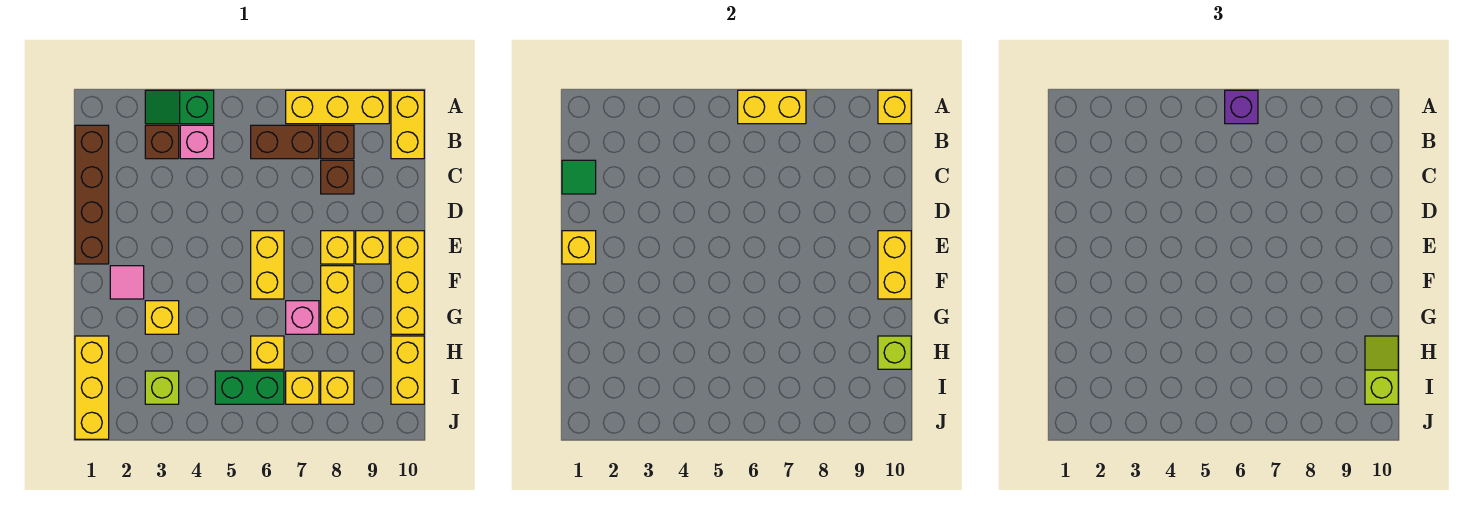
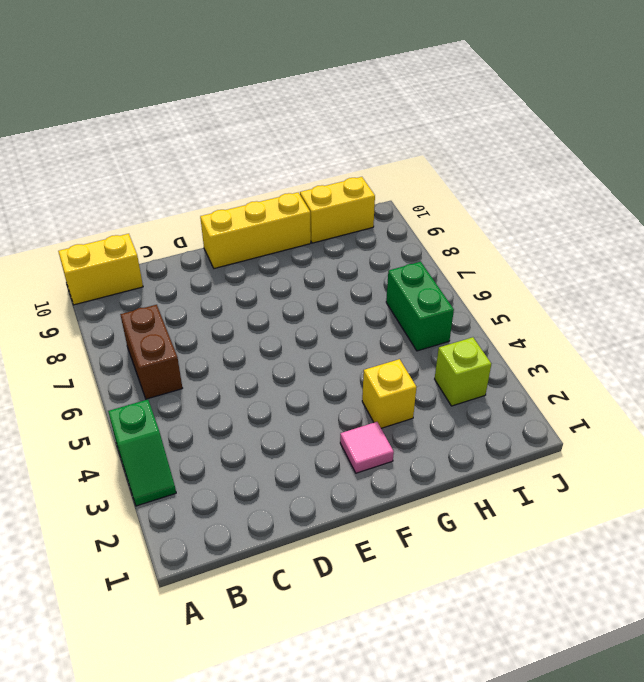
none -> yellow brick A7:A9 level 1
none -> brown brick B1:E1 level 1
none -> brown brick B3 level 1
none -> pink brick B4 level 1

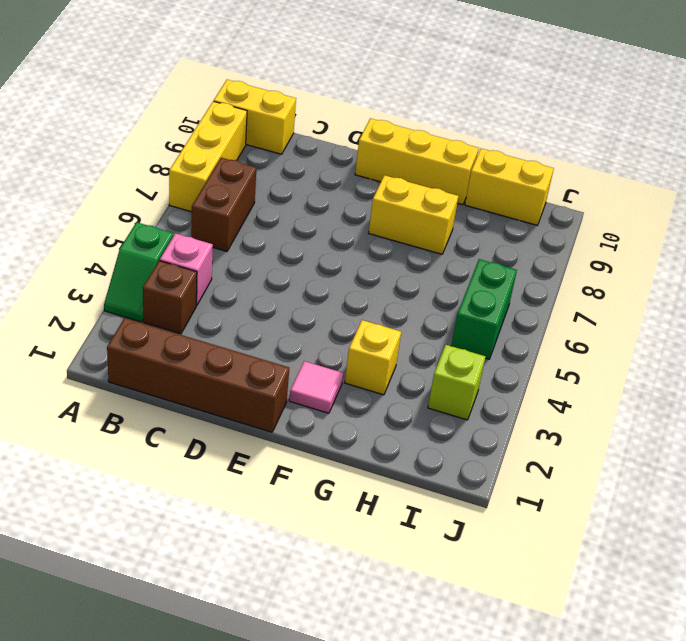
none -> brown brick B8 level 1
none -> brown brick C8 level 1
none -> yellow brick E6:F6 level 1
none -> yellow brick E8 level 1

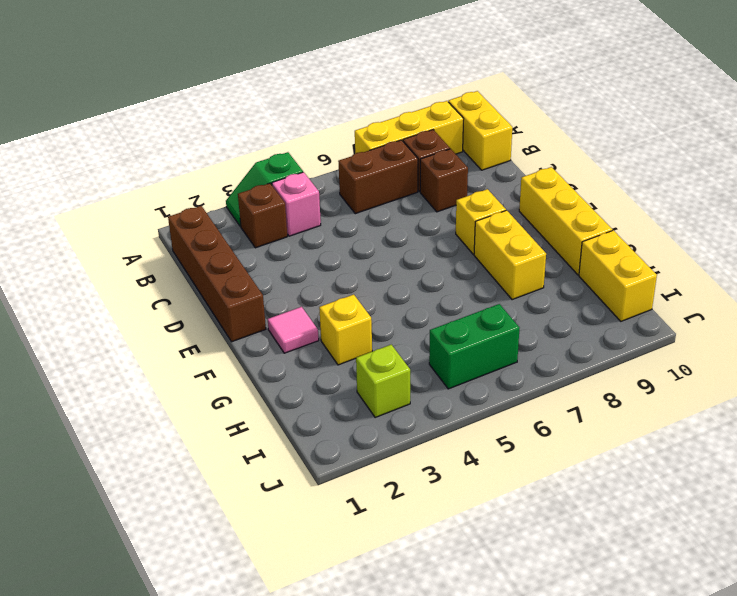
none -> yellow brick E6:F6 level 1
none -> yellow brick E9 level 1
none -> pink brick G7 level 1
none -> yellow brick H1:J1 level 1

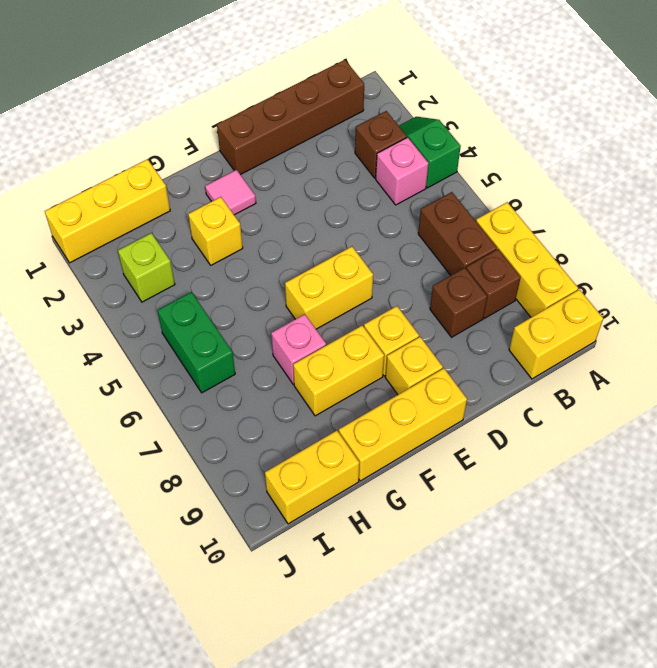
none -> yellow brick H6 level 1
none -> yellow brick I7 level 1
none -> yellow brick I8 level 1
none -> yellow brick A6:A7 level 2

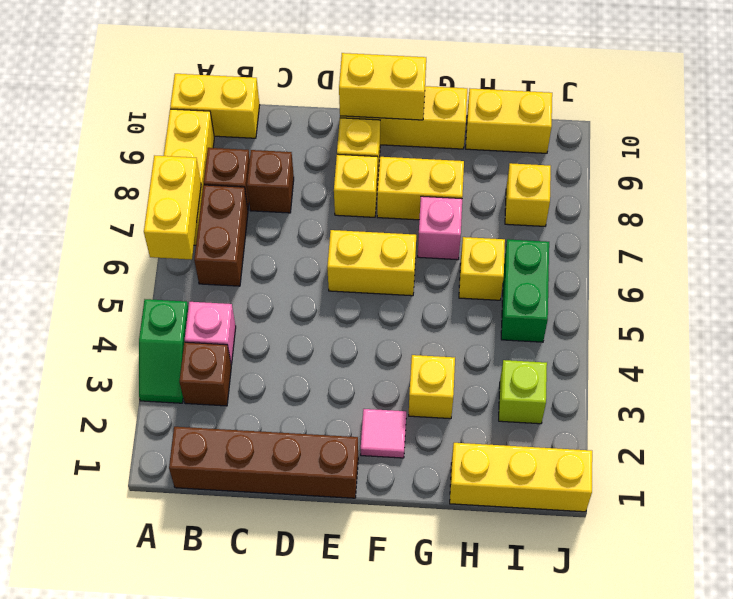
none -> yellow brick I7 level 1
none -> yellow brick A10 level 2
none -> green tile C1 level 2
none -> yellow brick E1 level 2

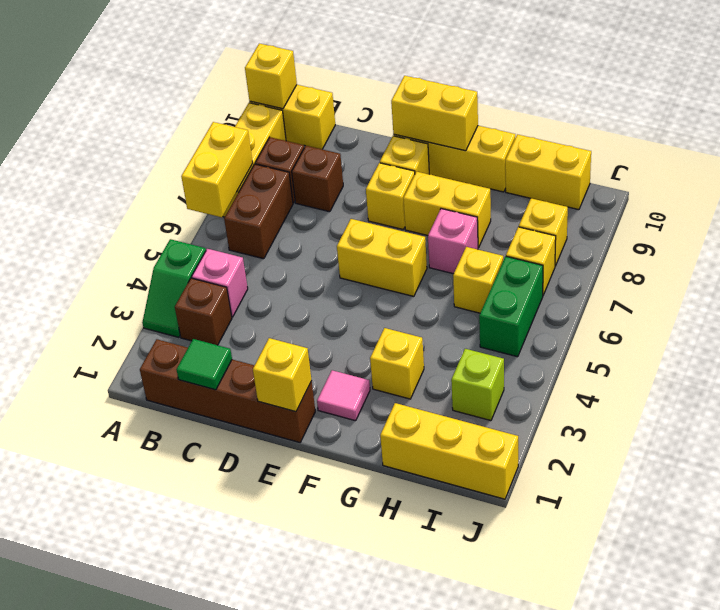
none -> lime brick H10 level 2
none -> purple brick A6 level 3
none -> lime slope H10:I10 level 3 top I

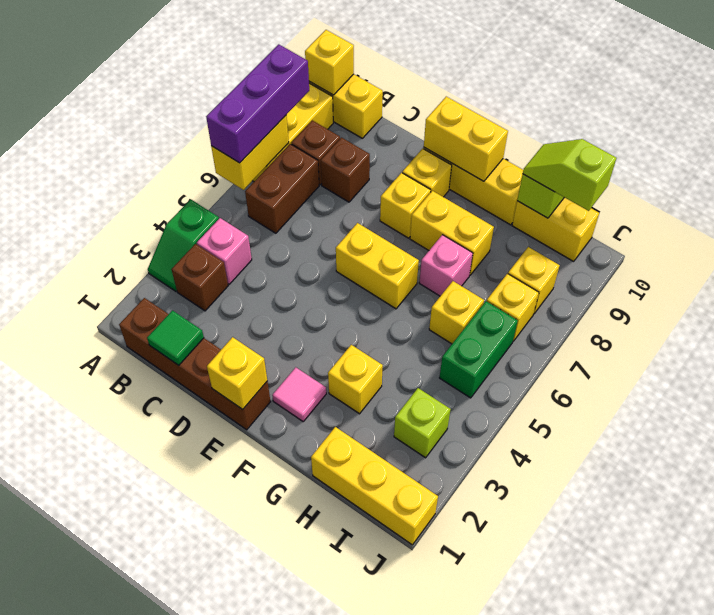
purple brick A6:A8 level 3 -> purple brick A6 level 3

